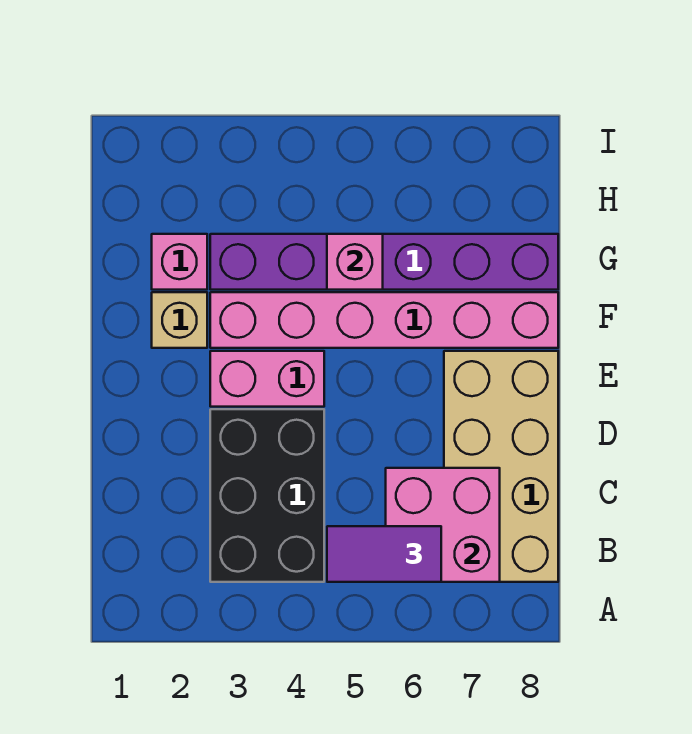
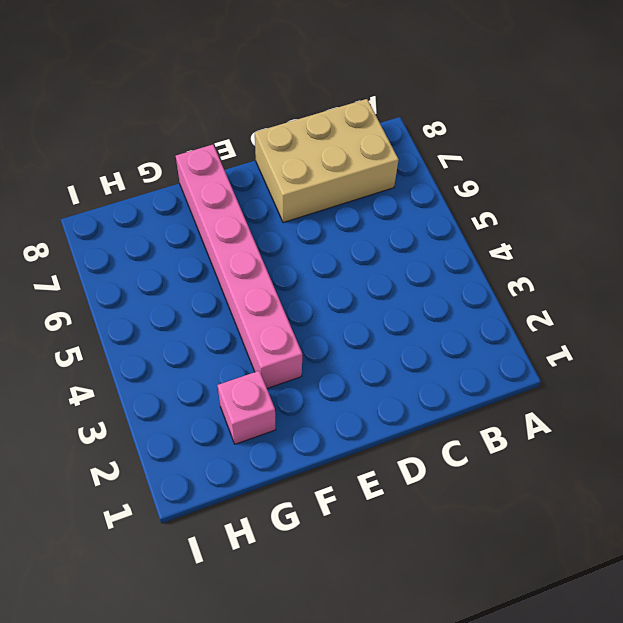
tan brick B7:D8 level 1 -> tan brick B7:E8 level 1
none -> black brick B3:D4 level 1
none -> pink brick E3:E4 level 1

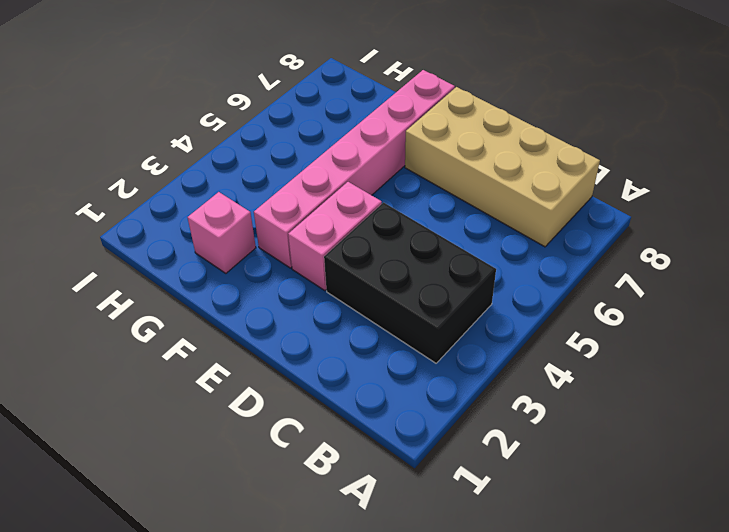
none -> tan brick F2 level 1
none -> purple brick G3:G8 level 1

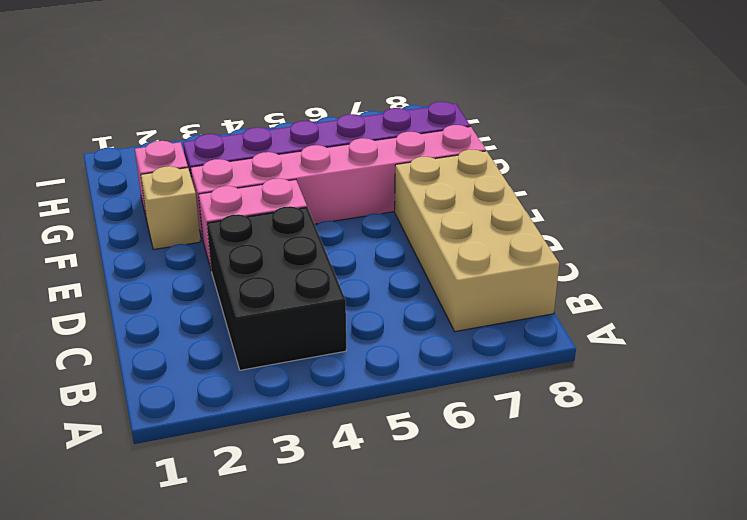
none -> pink brick B6:C7 level 2
none -> pink brick G5 level 2

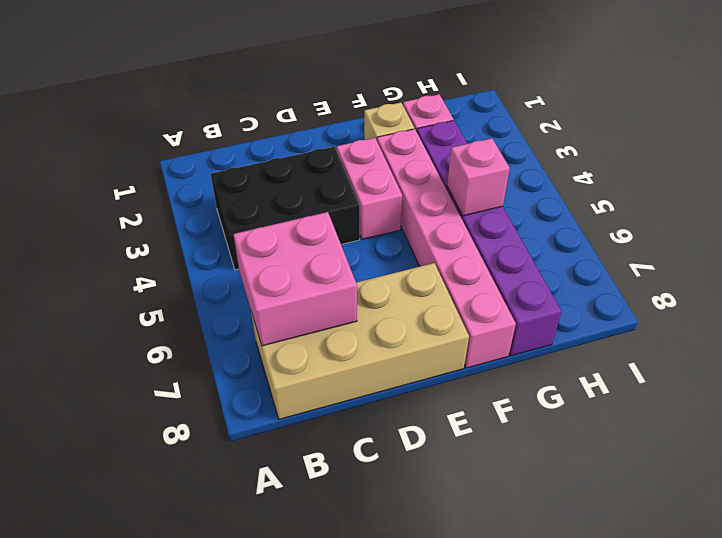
none -> purple tile B5:B6 level 3

